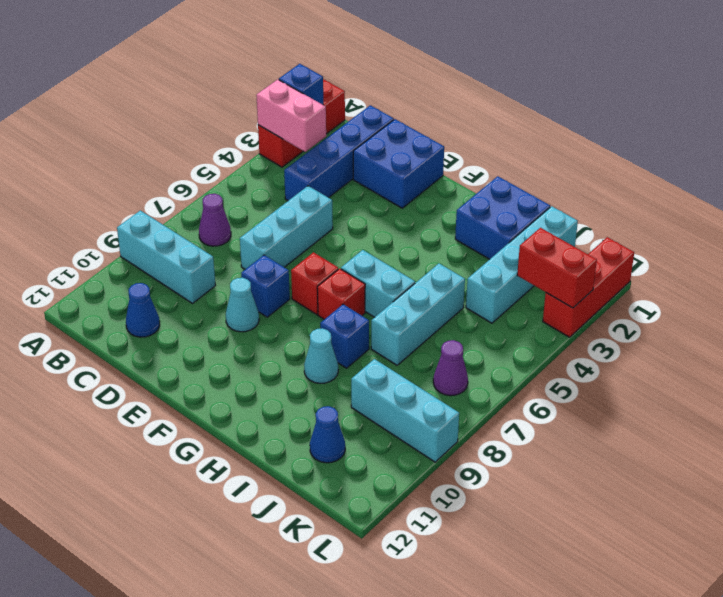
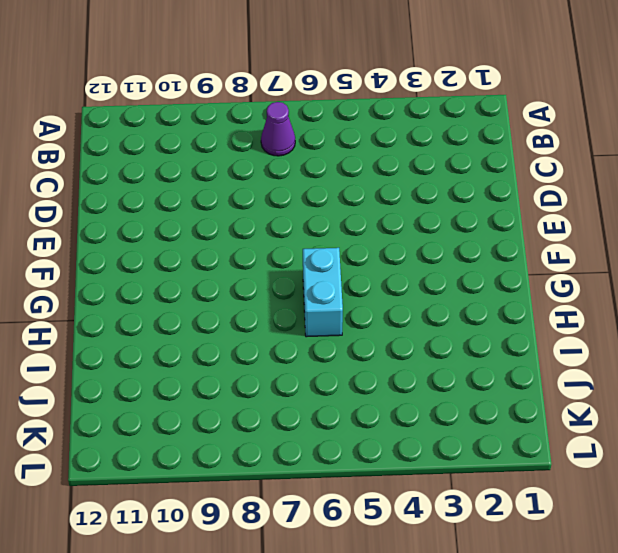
none -> red brick A1:A3 level 1
none -> cyan brick A9:C9 level 1
none -> blue brick C1:C4 level 1

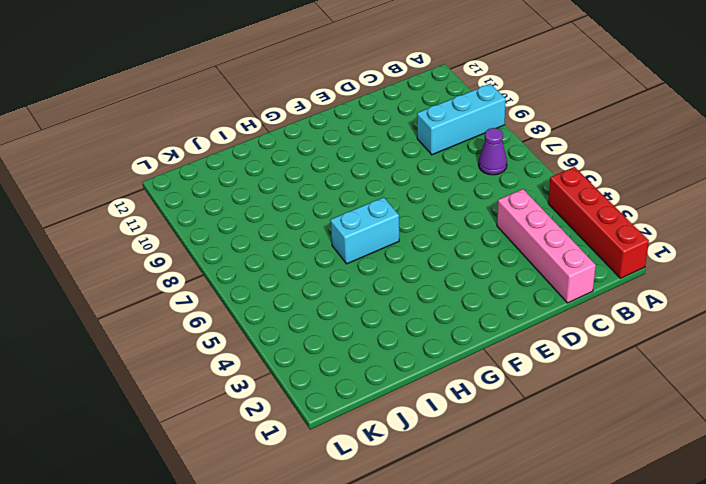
red brick A1:A4 level 1 -> red brick A1:A3 level 1
pink brick C1:C4 level 1 -> blue brick C1:C4 level 1
none -> blue cone C11 level 1
none -> blue brick D1:E2 level 1
none -> cyan brick D5:D7 level 1

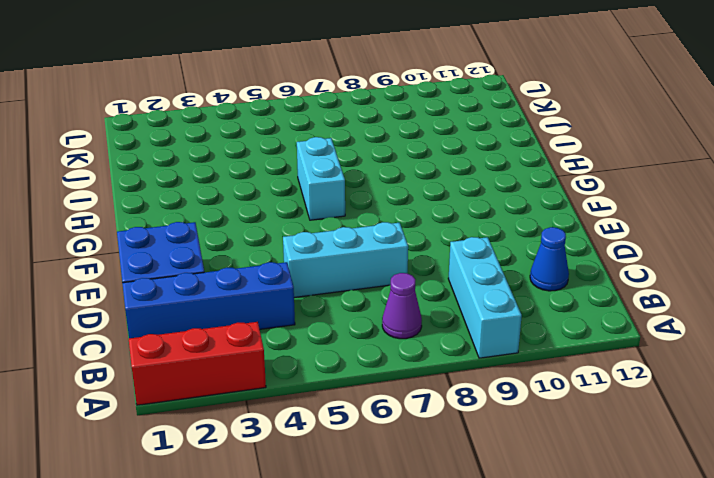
none -> blue brick E8 level 1
none -> cyan cone E9 level 1
none -> red brick F7 level 1

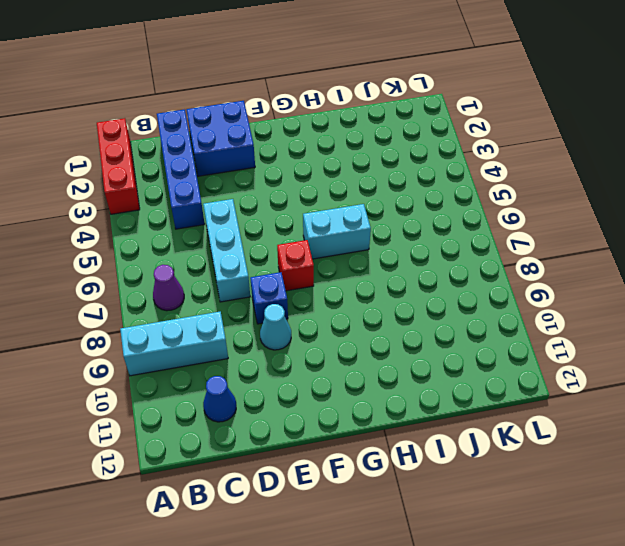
none -> red brick G7 level 1
none -> blue brick H1:I2 level 1
none -> blue brick H8 level 1

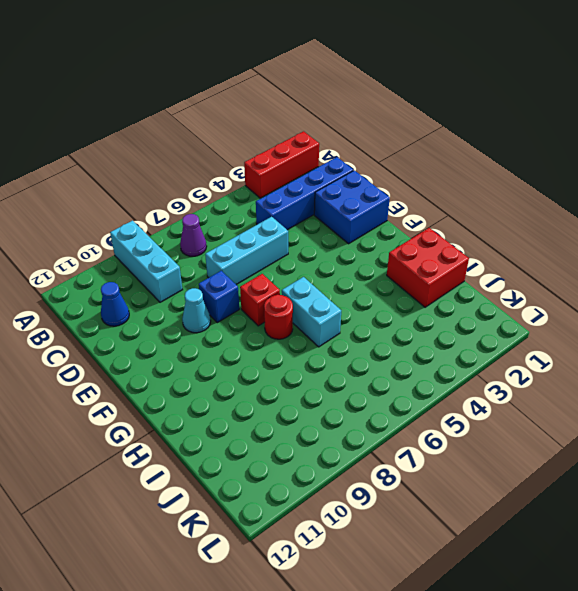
red round brick G7 level 1 -> red brick G7 level 1
red brick H1:I2 level 1 -> blue brick H1:I2 level 1
none -> blue brick H8 level 1
none -> cyan cone H9 level 1
none -> cyan brick I5:I7 level 1

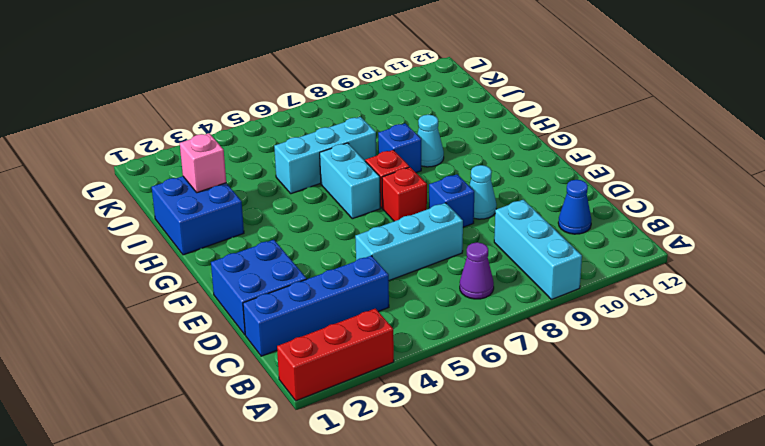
pink brick I2 level 2 -> none
none -> cyan brick J1:J4 level 1
none -> cyan brick J9:L9 level 1
none -> blue cone J11 level 1

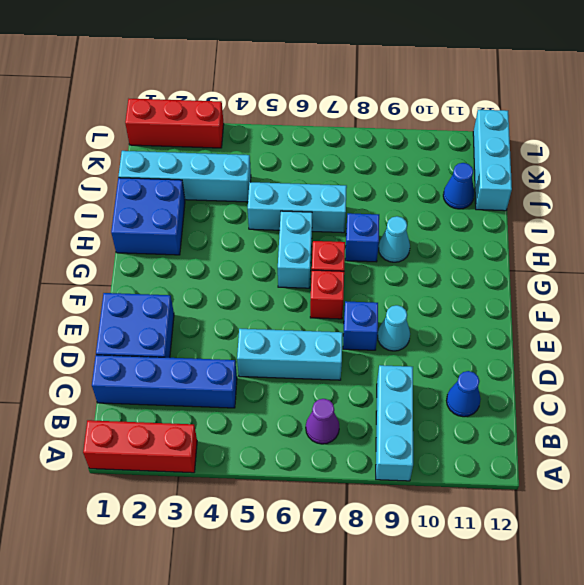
cyan brick J12:L12 level 1 -> cyan brick J9:L9 level 1
none -> purple cone K7 level 1
none -> blue brick A2 level 2
none -> pink brick A3:B3 level 2

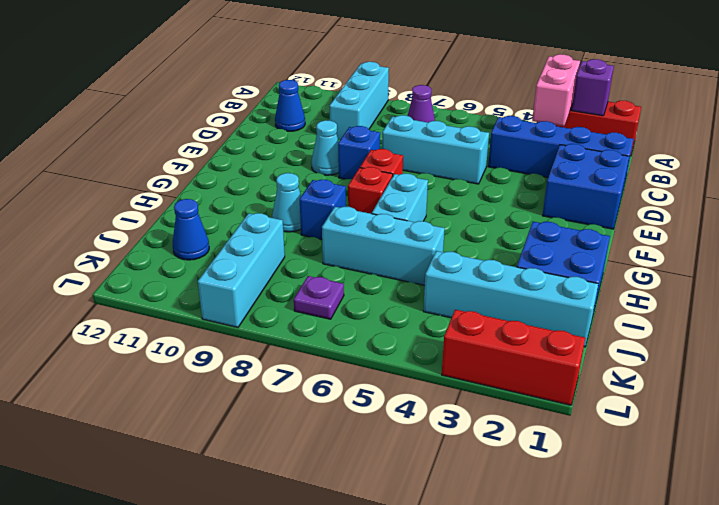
purple brick A2 level 2 -> blue brick A2 level 2
purple plate K7 level 1 -> purple cone K7 level 1
none -> red brick K3:L3 level 2

